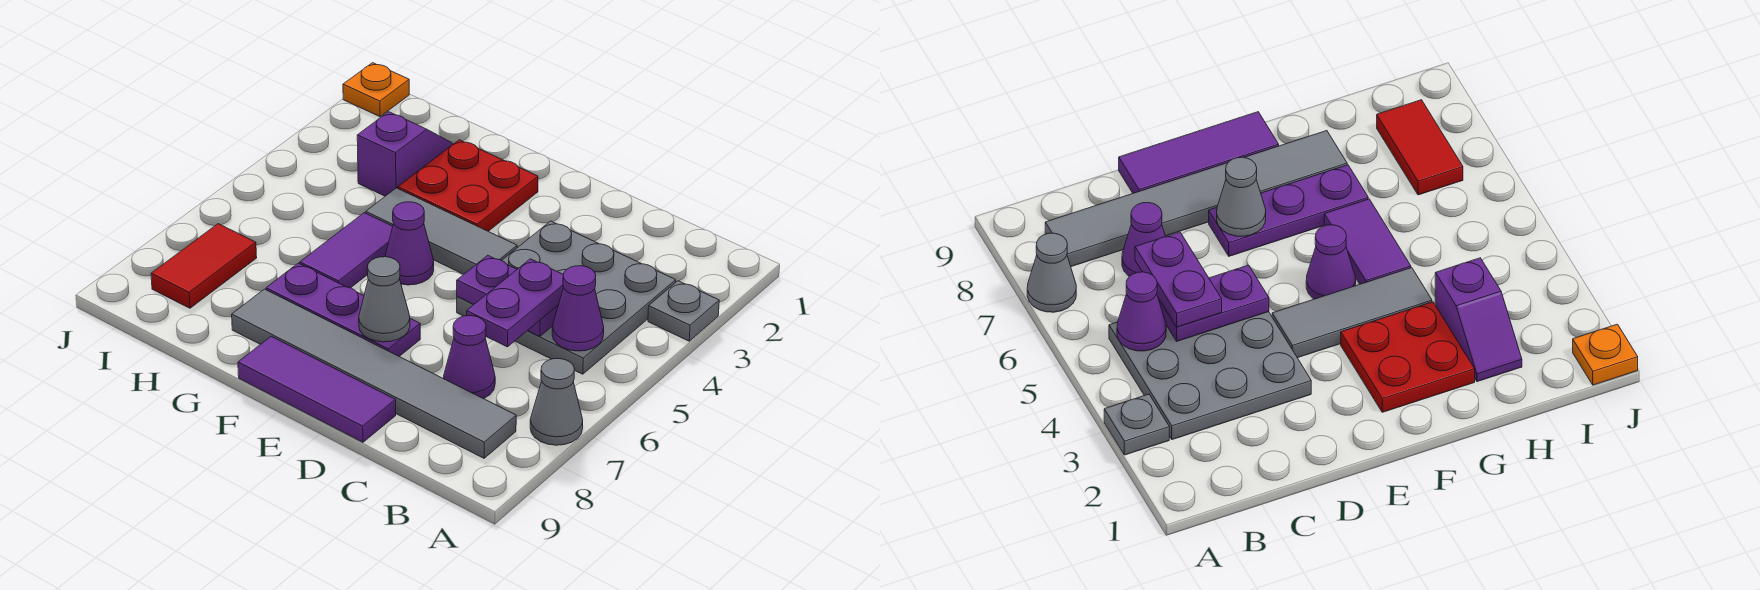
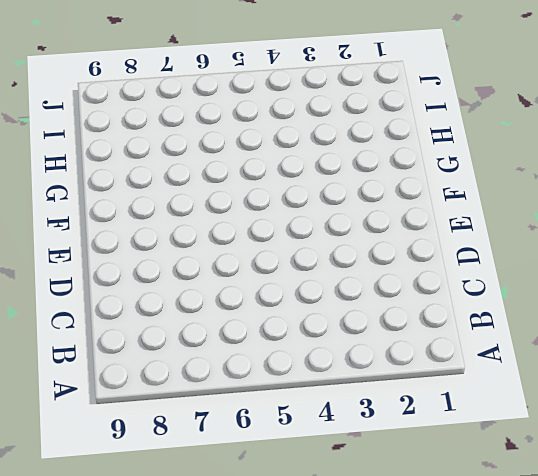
none -> grey plate A3 level 1
none -> grey cone A7 level 1
none -> grey plate B3:D5 level 1

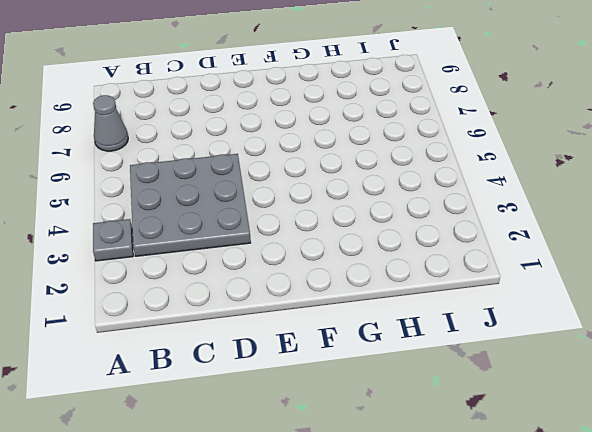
none -> grey tile B8:G8 level 1
none -> purple cone C7 level 1
none -> purple tile D9:F9 level 1

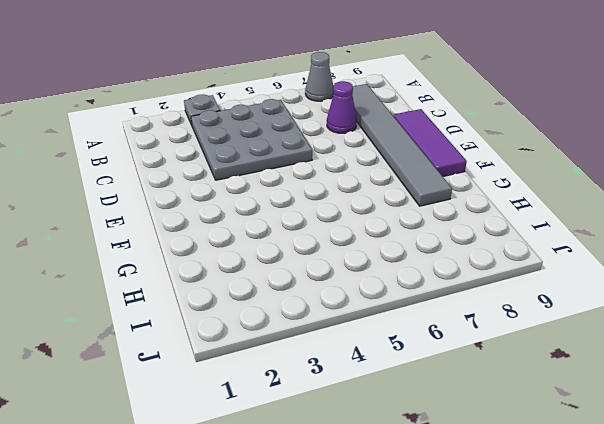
none -> grey tile E4:G4 level 1
none -> purple plate E7:G7 level 1
none -> red plate F2:G3 level 1

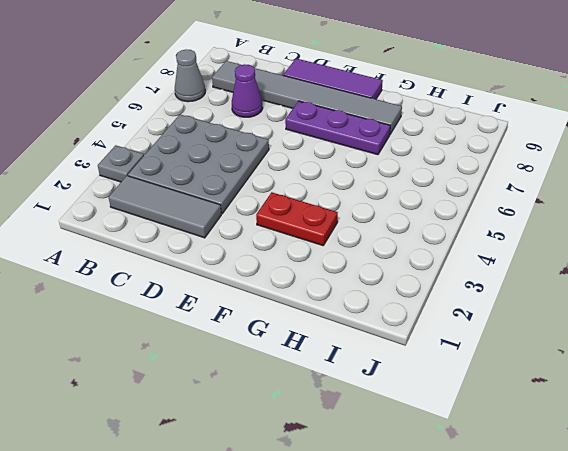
grey tile B2:D2 level 1 -> grey tile E4:G4 level 1
red plate F3:G3 level 1 -> red plate F2:G3 level 1
none -> purple cone F5 level 1
none -> purple tile G5:G6 level 1
none -> purple slope H2:H3 level 1 top 3

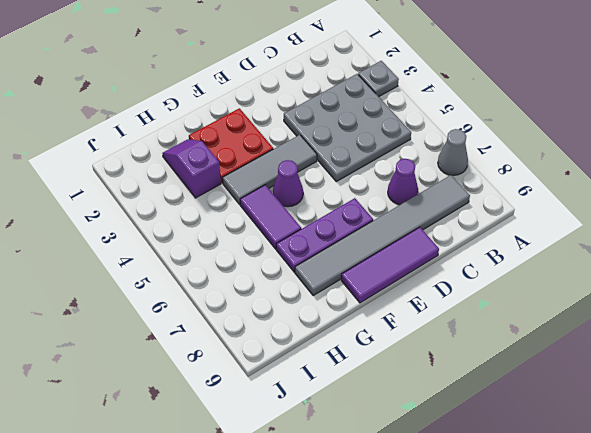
none -> red tile I7:I8 level 1
none -> orange plate J1 level 1
none -> purple cone B5 level 2

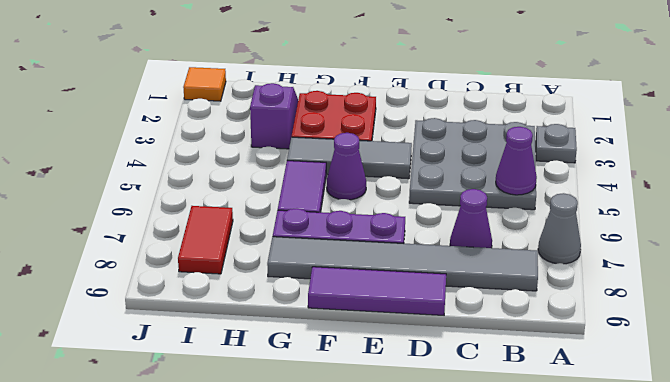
orange tile J1 level 1 -> orange plate J1 level 1
none -> purple plate C5:D5 level 2
none -> grey cone E7 level 2
none -> purple plate C5:C6 level 3

